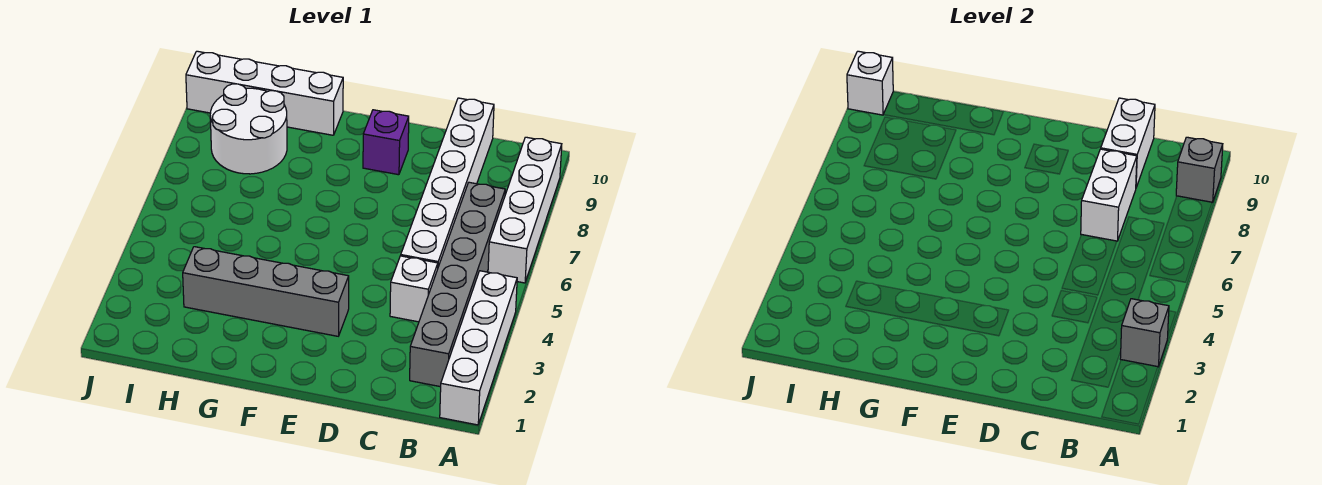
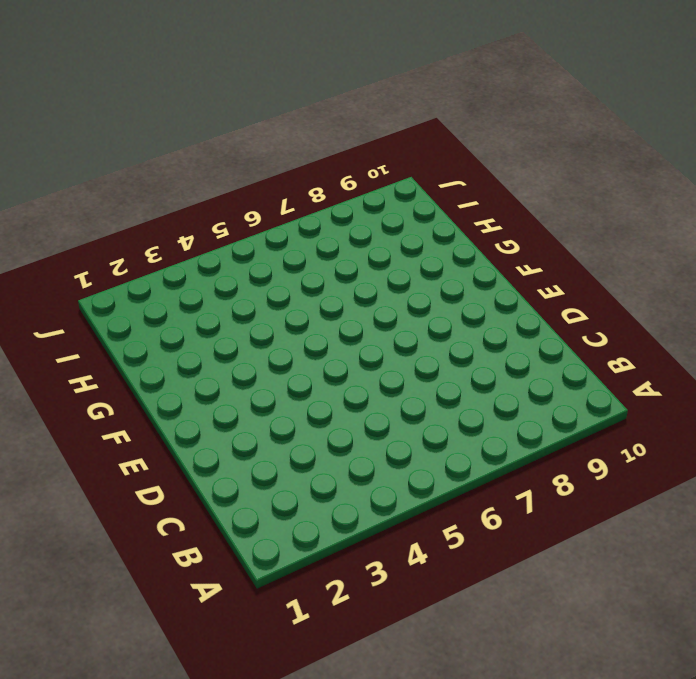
none -> white brick A1:A4 level 1
none -> white brick A6:A9 level 1
none -> grey brick B2:B7 level 1

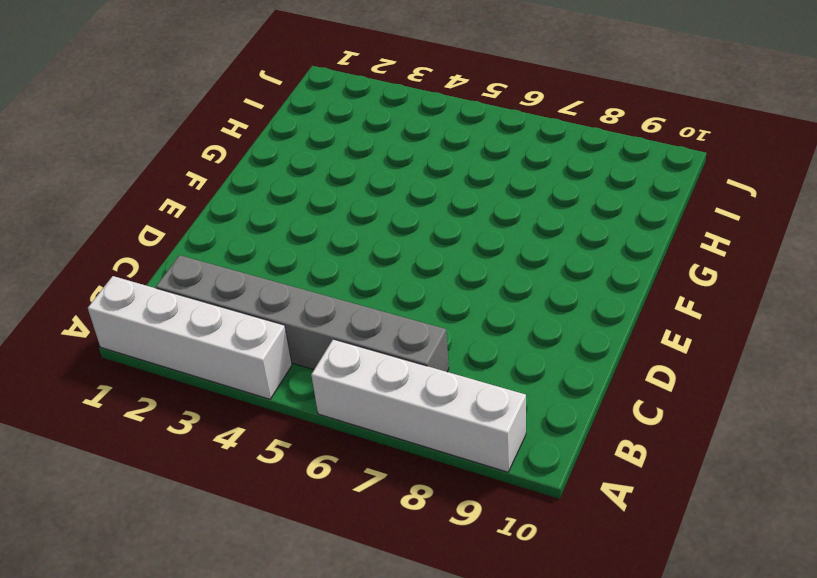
none -> white brick C4 level 1
none -> white brick C5:C10 level 1
none -> grey brick E3:H3 level 1

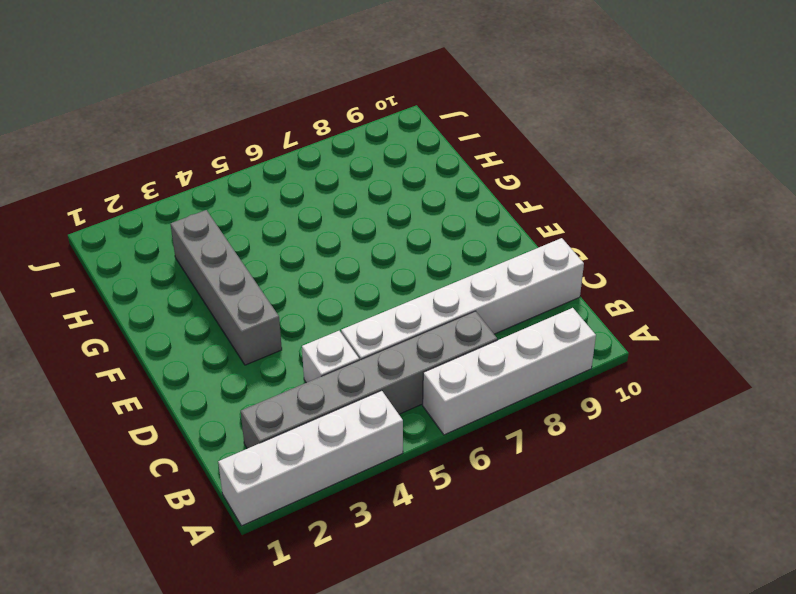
none -> purple brick E9 level 1
none -> white brick G10:J10 level 1
none -> white round brick H8:I9 level 1

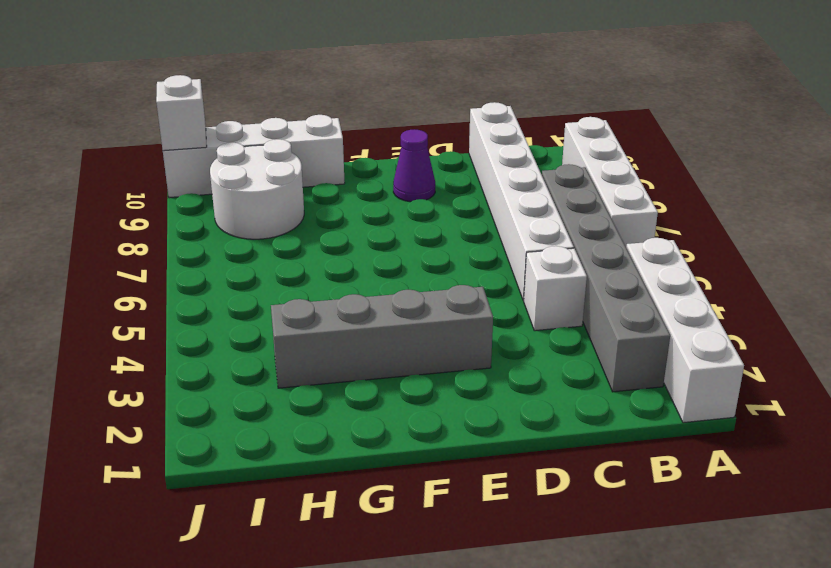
purple cone E9 level 1 -> purple brick E9 level 1
none -> grey brick A3 level 2
none -> grey brick A9 level 2
none -> white brick C7:C8 level 2

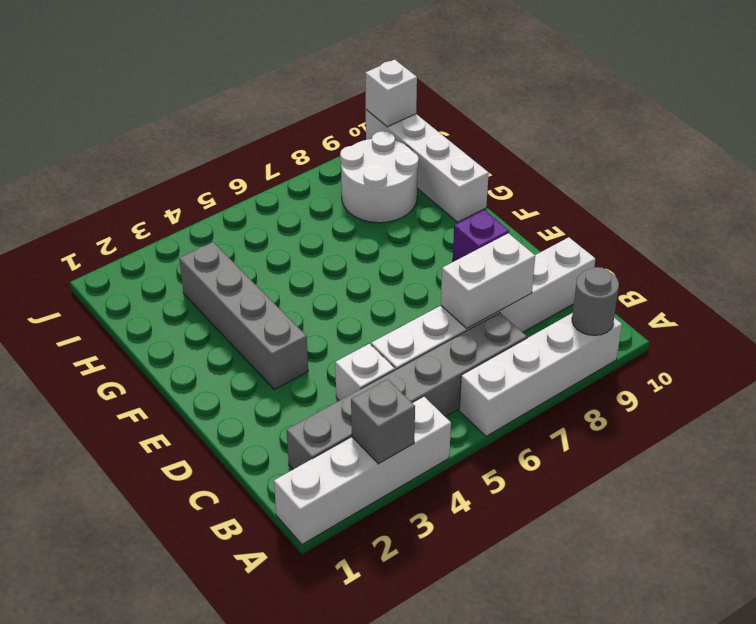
grey round brick A9 level 2 -> grey brick A9 level 2
none -> white brick C9:C10 level 2

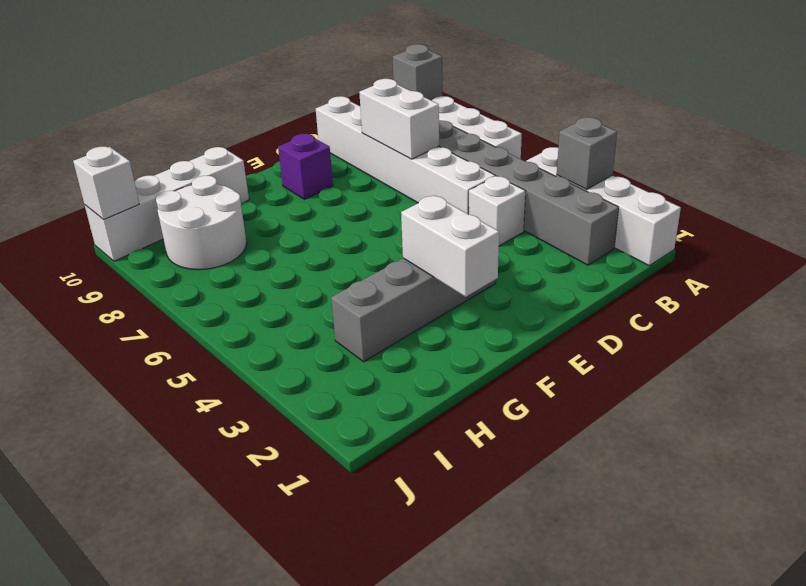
white brick F2:F3 level 2 -> white brick C9:C10 level 2

